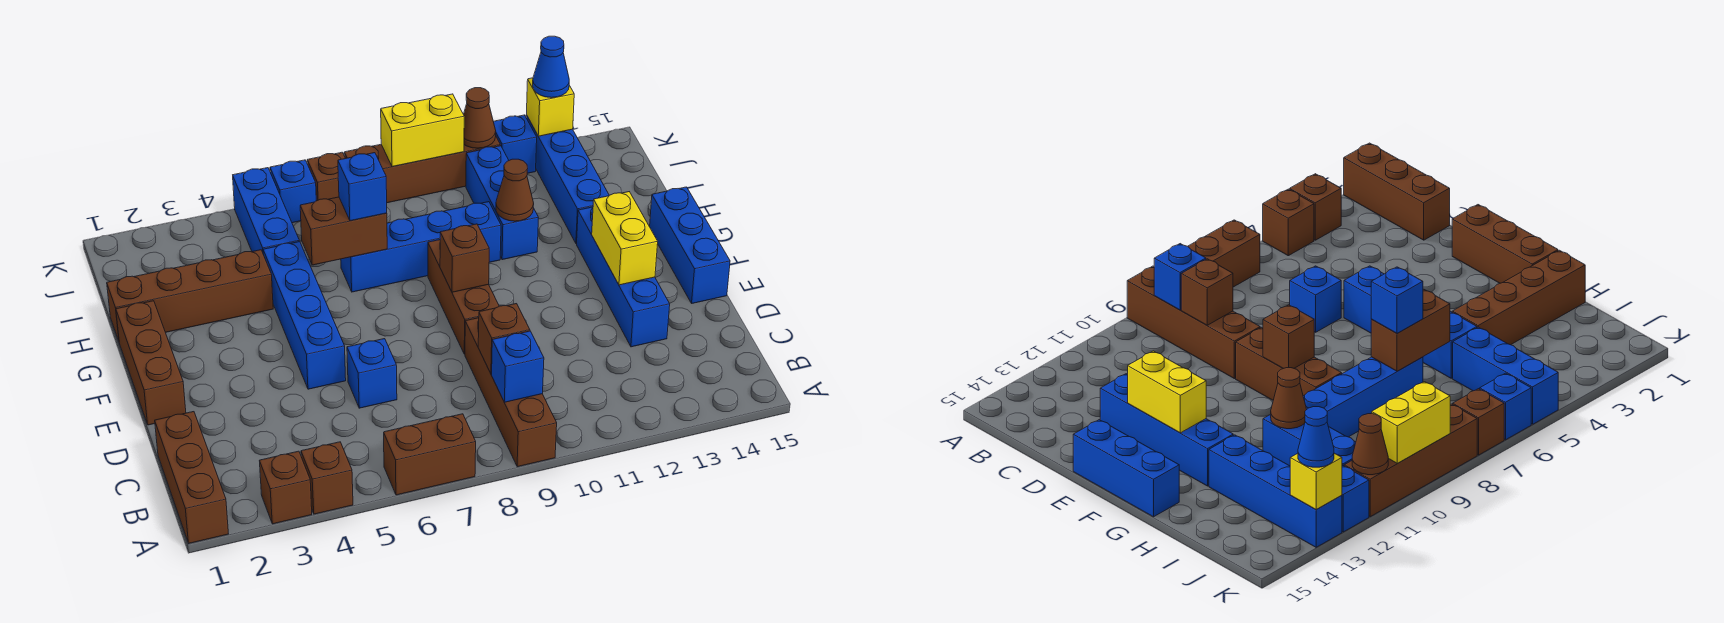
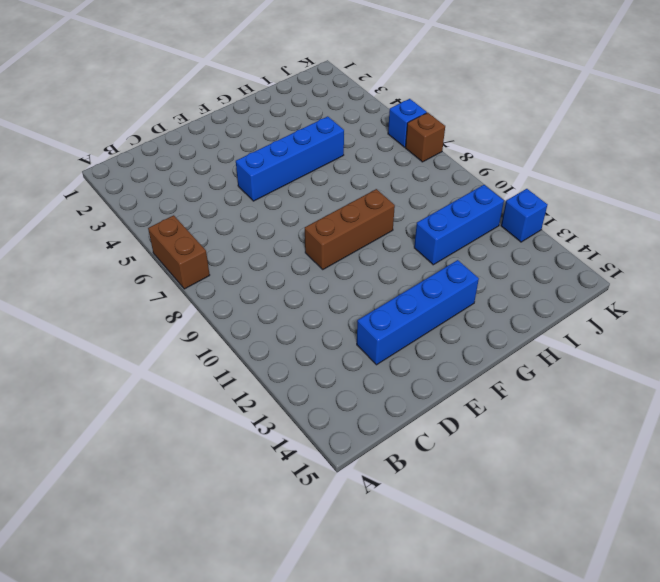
none -> brown brick A1:C1 level 1
none -> brown brick A3 level 1
none -> brown brick A4 level 1
none -> brown brick A9:D9 level 1

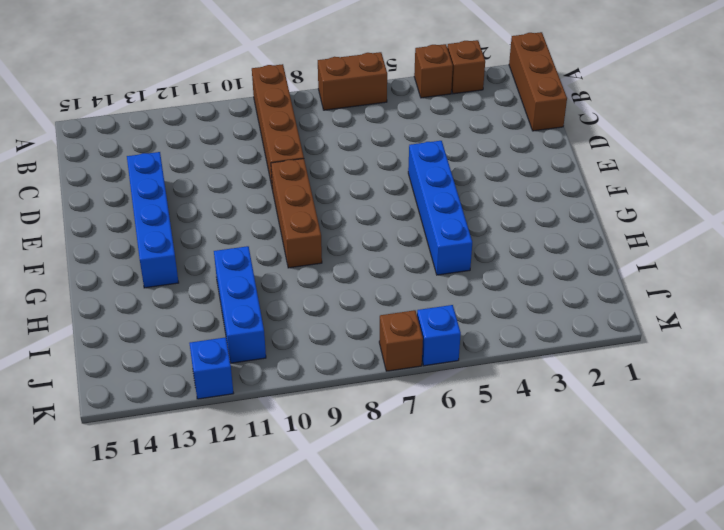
none -> blue brick D6 level 1
none -> brown brick E1:G1 level 1
none -> blue brick E15:G15 level 1
none -> brown brick H1:H4 level 1

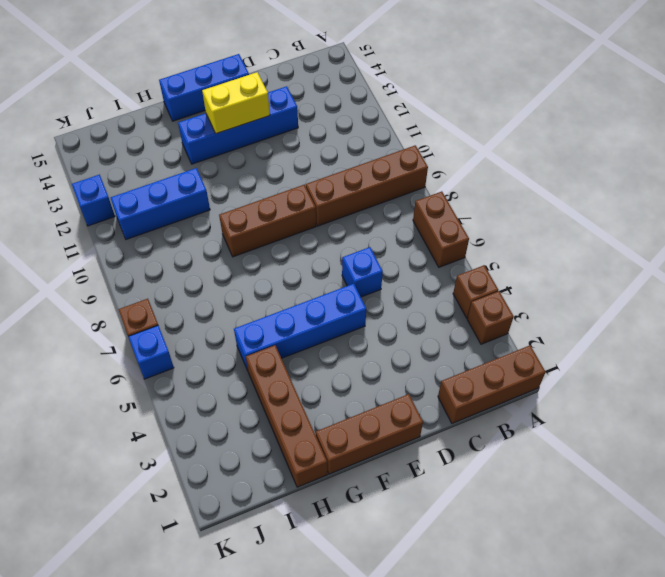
none -> blue brick H7:H10 level 1
none -> blue brick H13:K13 level 1
none -> blue brick I5:K5 level 1
none -> brown brick K8:K11 level 1

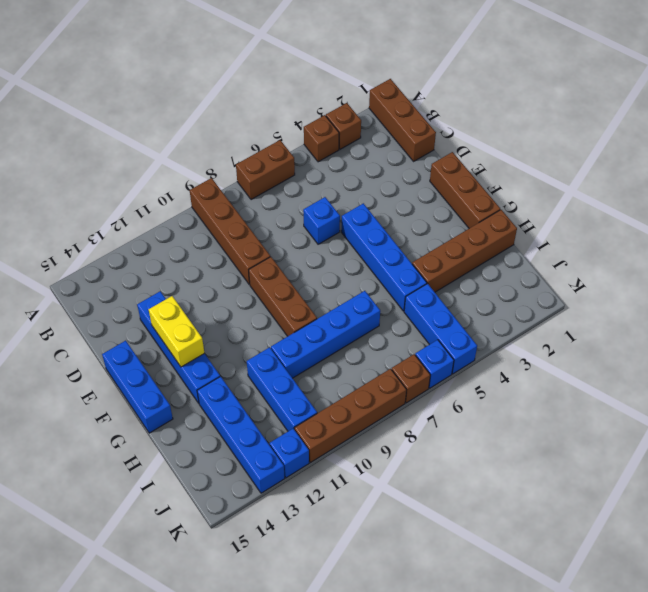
none -> blue brick B9 level 2
none -> brown brick C9 level 2
none -> brown brick F9 level 2
none -> brown brick H6:H7 level 2

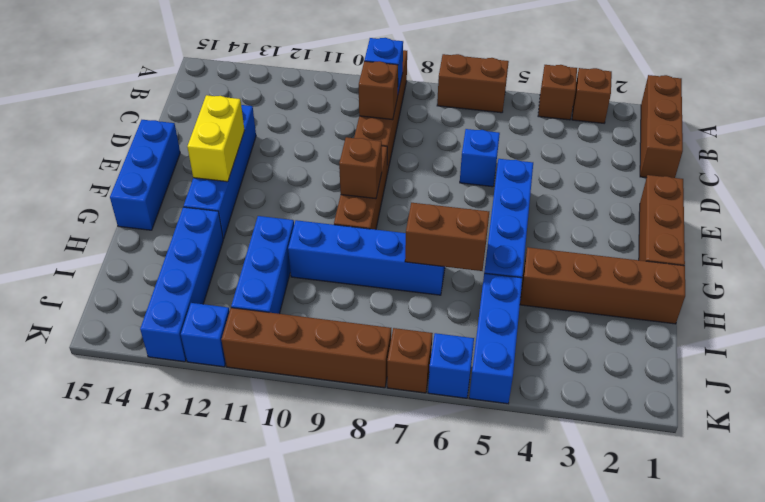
none -> brown cone H11 level 2
none -> yellow brick K9:K10 level 2
none -> brown cone K11 level 2
none -> yellow brick K13 level 2

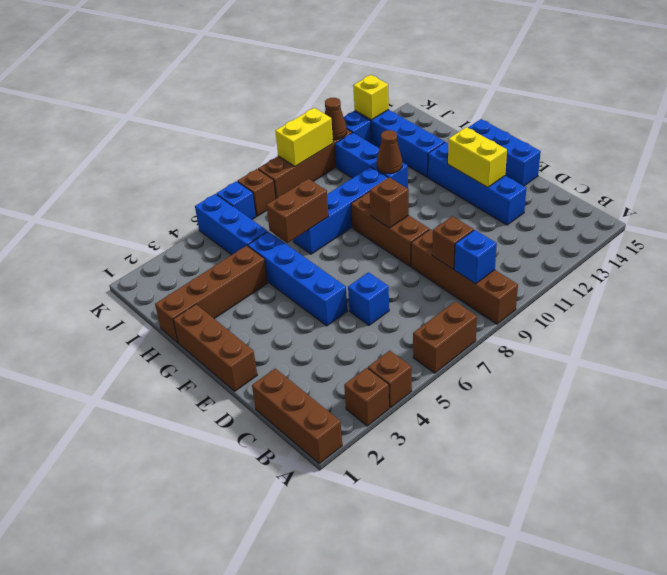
none -> blue brick H7 level 3
none -> blue cone K13 level 3

